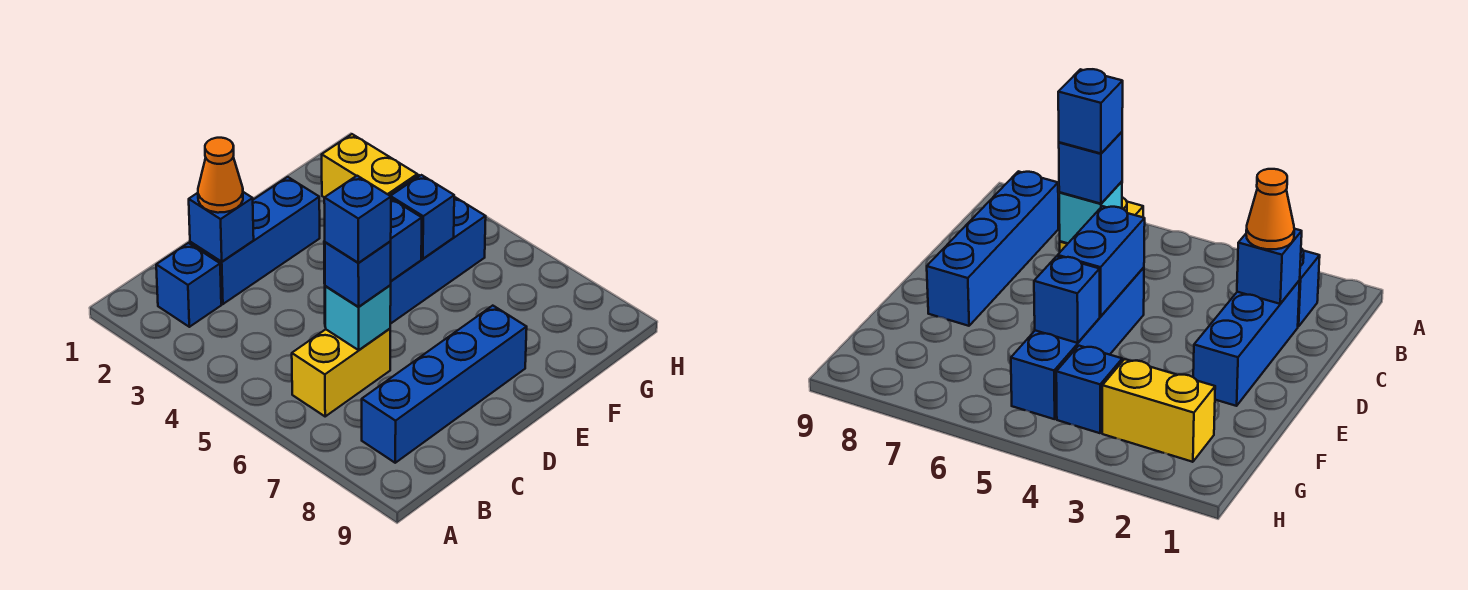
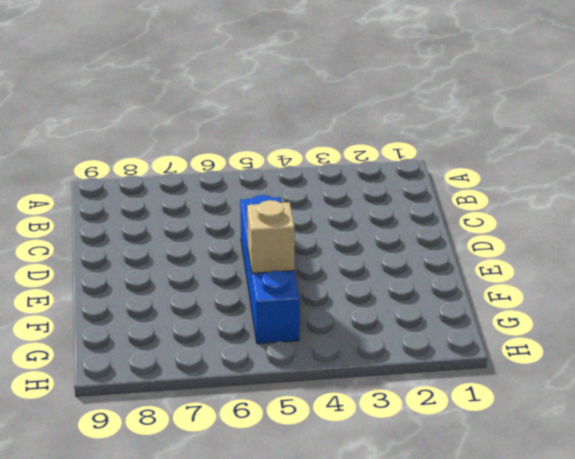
tan brick F5 level 2 -> blue brick F5 level 2
none -> blue brick B2 level 1
none -> yellow brick B6:C6 level 1
none -> blue brick B8:E8 level 1

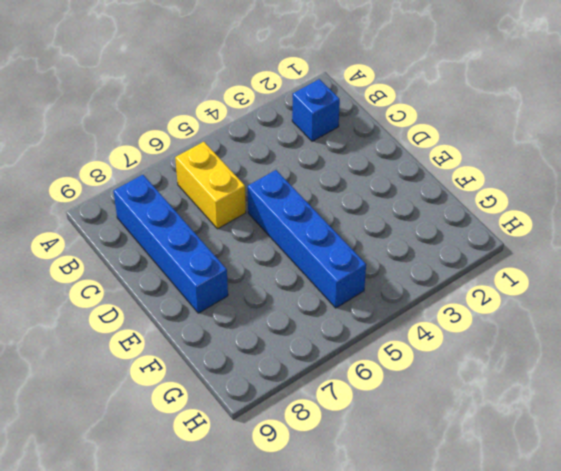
none -> blue brick C2:E2 level 1
none -> yellow brick G2:G3 level 1
none -> blue brick G4 level 1

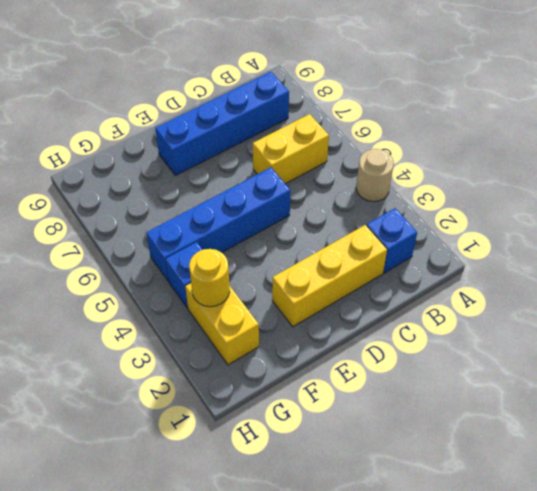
tan round brick A4 level 1 -> none
yellow brick C2:E2 level 1 -> blue brick C2:E2 level 1
yellow round brick G3 level 2 -> none
none -> blue brick C2 level 2
none -> cyan brick C6 level 2
none -> blue brick D5:E5 level 2

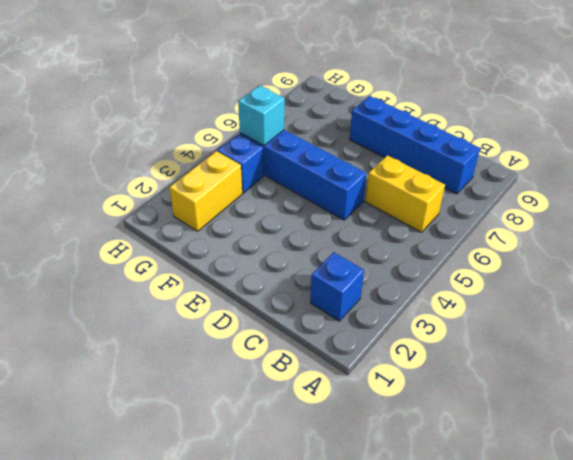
cyan brick G5 level 2 -> cyan brick C6 level 2
none -> blue brick C2:E2 level 1
none -> blue brick C2 level 2
none -> blue brick D5:E5 level 2

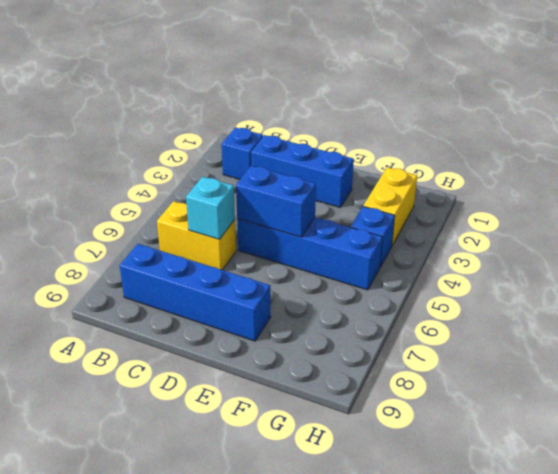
none -> blue brick C2 level 2
none -> blue brick F5 level 2
none -> orange cone C2 level 3

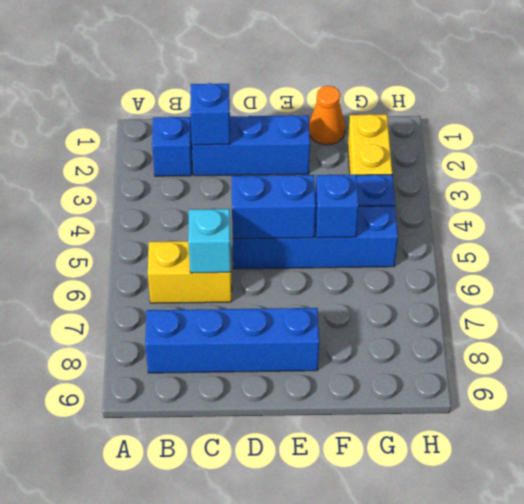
orange cone F1 level 1 -> orange cone C2 level 3
none -> blue brick C6 level 3
none -> blue brick C6 level 4

